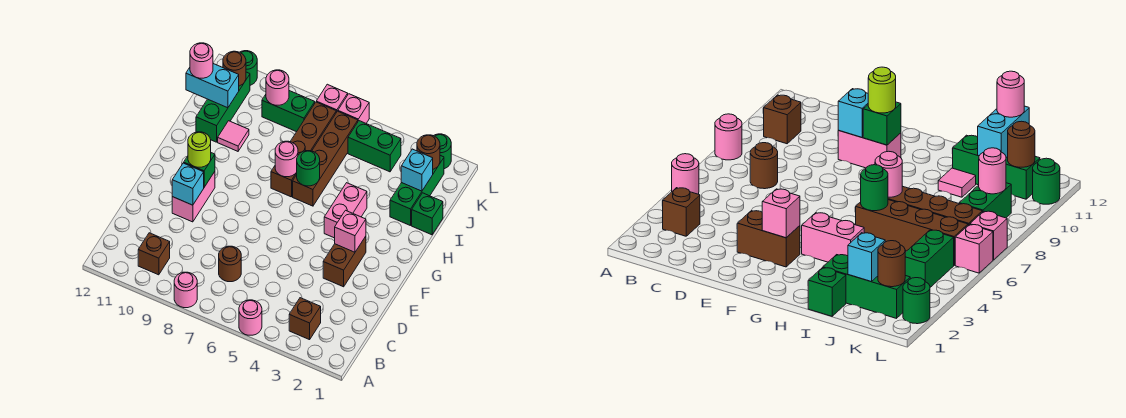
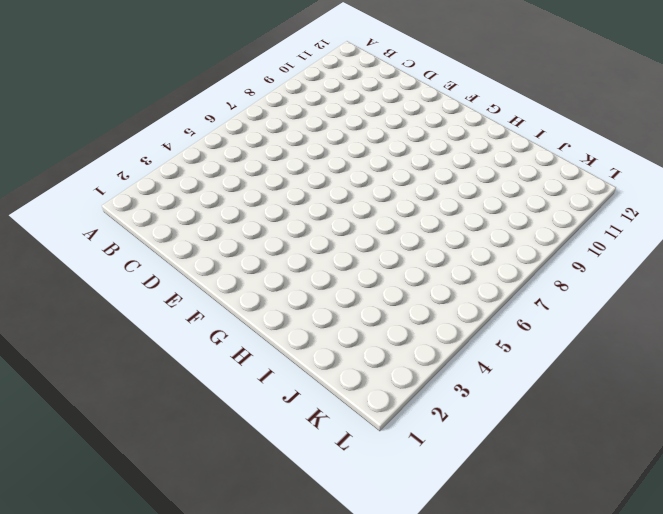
none -> pink round brick A5 level 1
none -> pink round brick A8 level 1
none -> brown brick B3 level 1
none -> brown brick B10 level 1

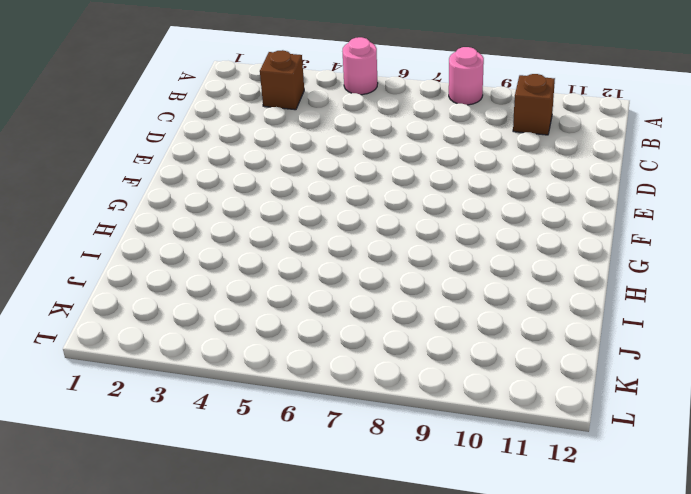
none -> brown round brick C7 level 1
none -> brown brick E3:F3 level 1
none -> pink brick E10:F10 level 1
none -> pink brick G4:H4 level 1

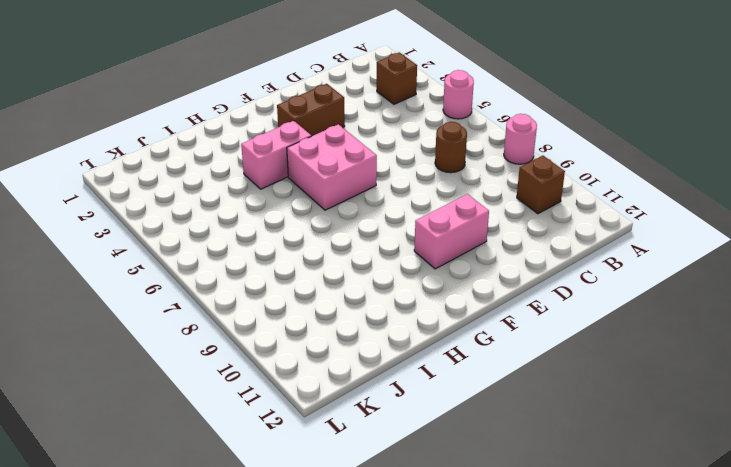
pink brick F5:G6 level 1 -> none
none -> brown brick H6:K6 level 1
none -> brown brick H7:K7 level 1
none -> green brick I1 level 1
none -> green brick I2:K2 level 1

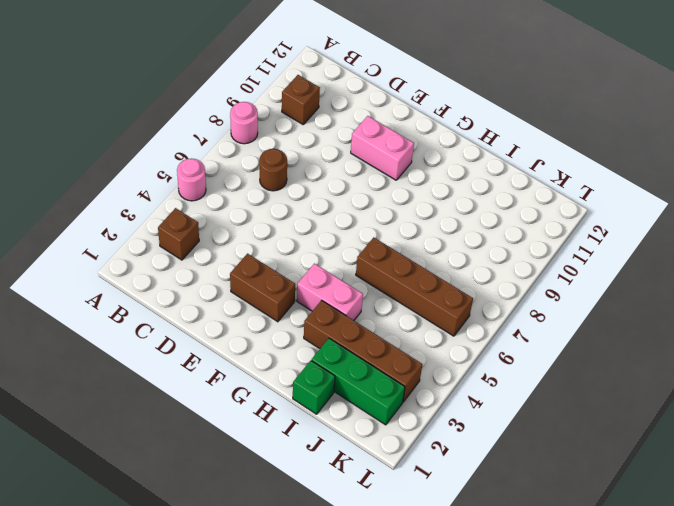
brown brick H3:K3 level 1 -> brown brick H7:K7 level 1
none -> pink tile I10 level 1
none -> green brick I11:K11 level 1
none -> green brick K4:K5 level 1
none -> green brick K8:K9 level 1

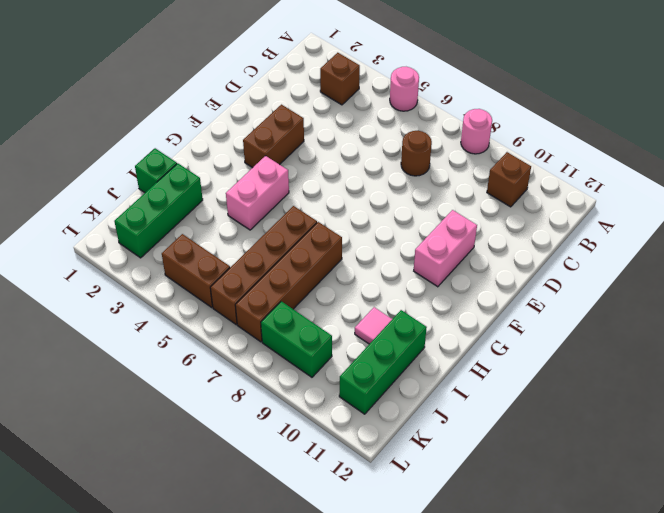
brown brick K4:K5 level 1 -> green brick K4:K5 level 1
none -> green round brick L2 level 1
none -> pink brick L6 level 1
none -> pink brick L7 level 1
none -> green round brick L11 level 1

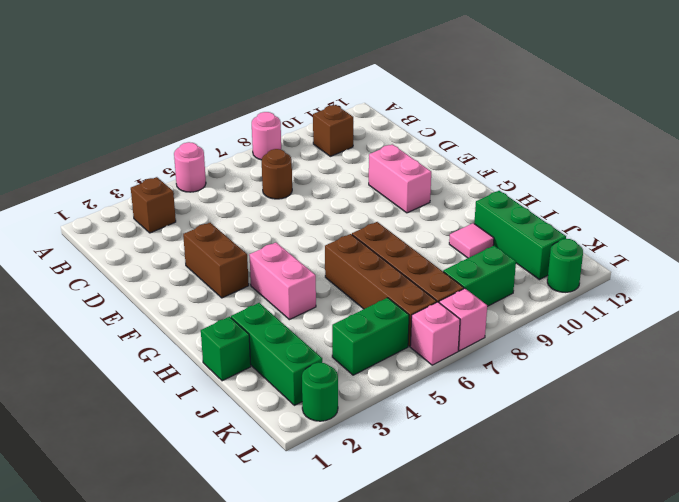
none -> cyan brick E10 level 2
none -> pink brick F3 level 2
none -> green brick F10 level 2
none -> green round brick H6 level 2

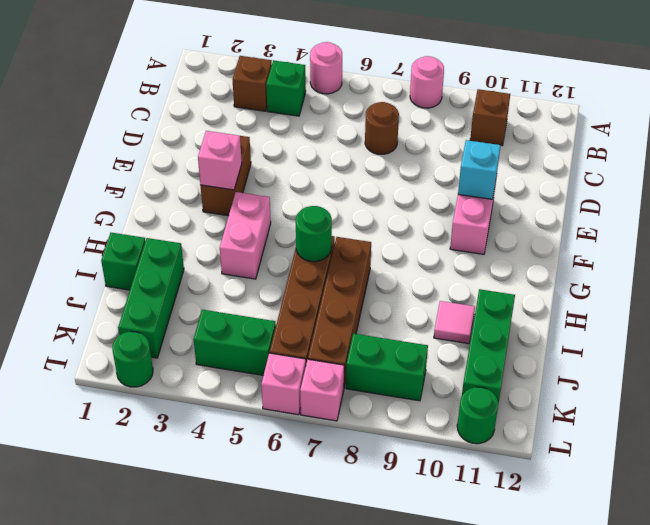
green brick B4 level 1 -> green brick F10 level 2
none -> pink round brick H7 level 2
none -> cyan brick J2 level 2
none -> cyan brick J11:J12 level 2
none -> brown round brick K2 level 2

